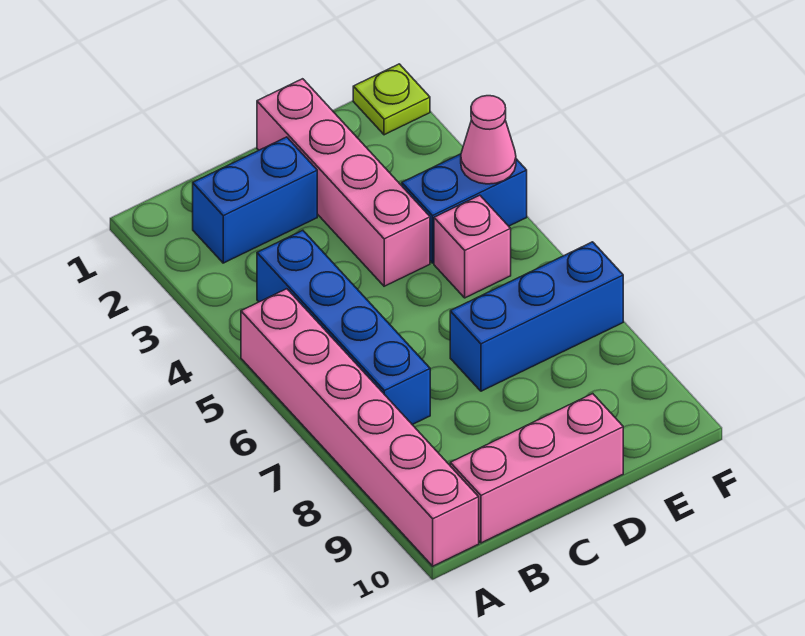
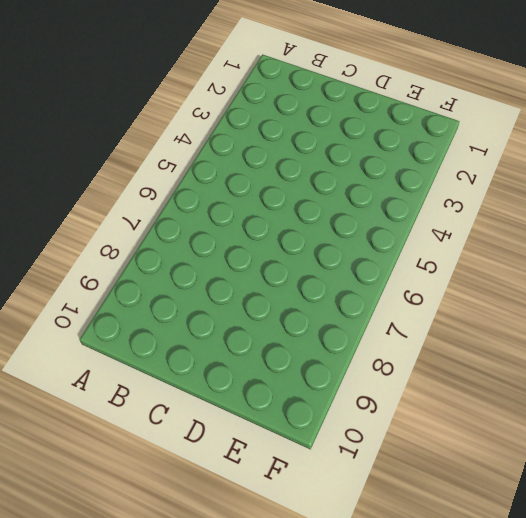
none -> pink brick A5:A10 level 1
none -> blue brick B2:C2 level 1

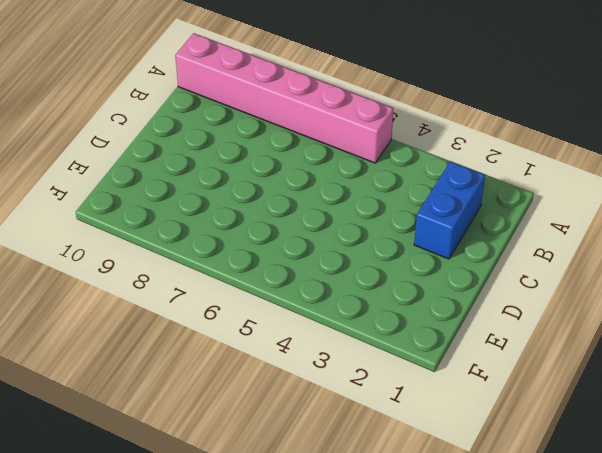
none -> blue brick B4:B7 level 1
none -> pink brick B10:D10 level 1

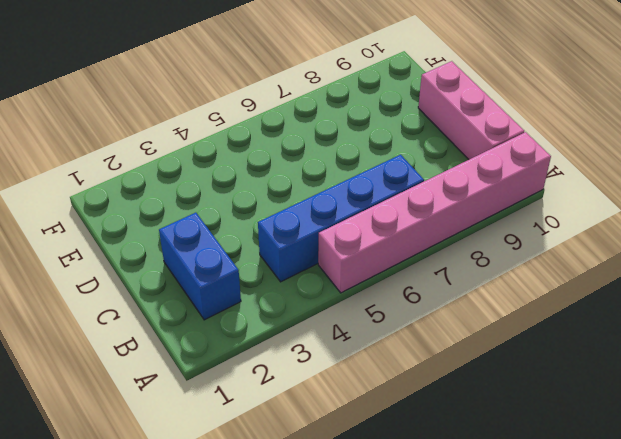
none -> pink brick D1:D4 level 1
none -> blue brick D7:F7 level 1

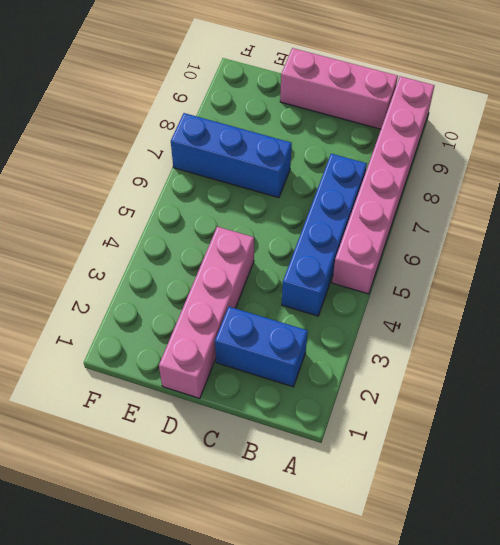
none -> blue brick E4:F4 level 1
none -> pink brick E5 level 1

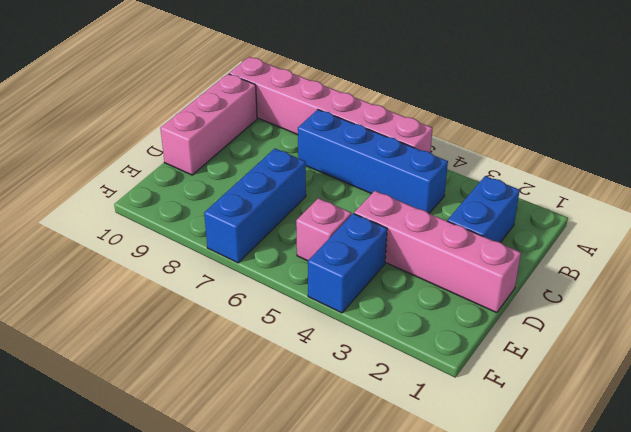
none -> lime plate F1 level 1
none -> pink cone F4 level 2

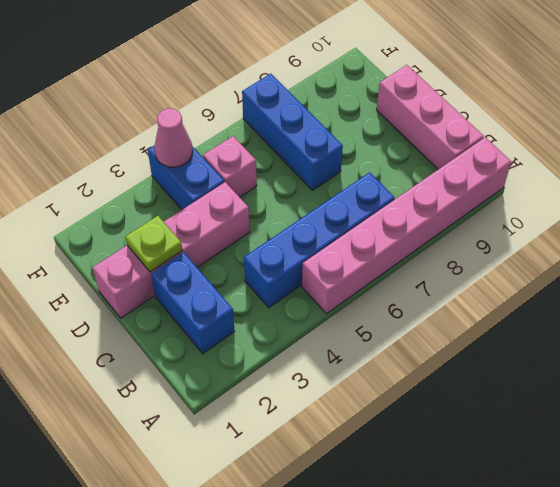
lime plate D2 level 2 -> lime plate F1 level 1

